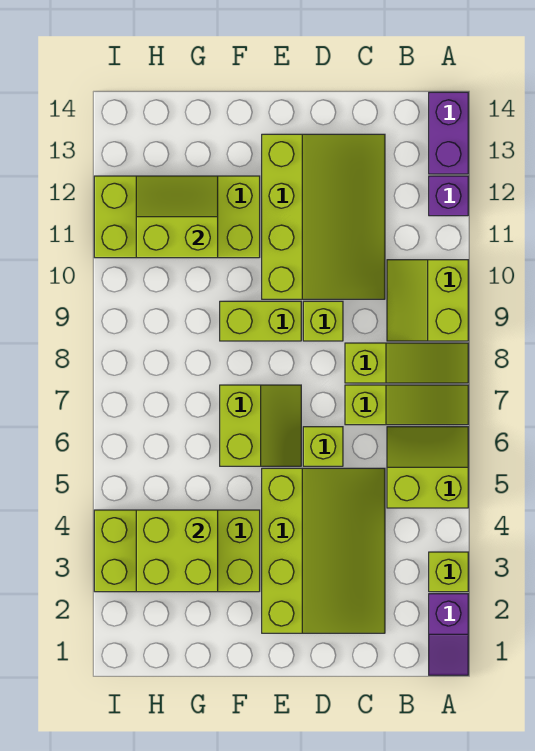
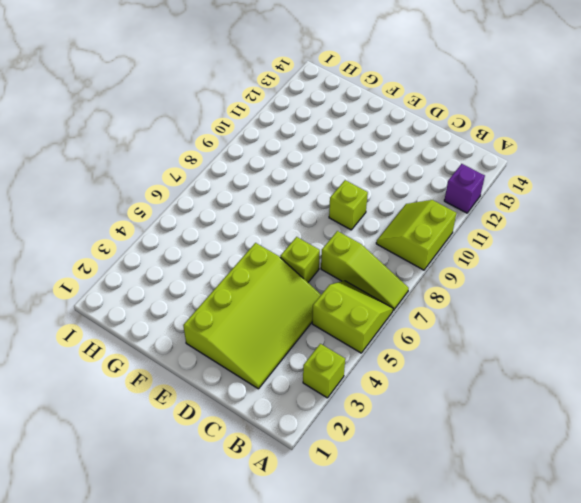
none -> purple slope A1:A2 level 1 top 2
none -> lime slope A8:C8 level 1 top C
none -> purple brick A13:A14 level 1

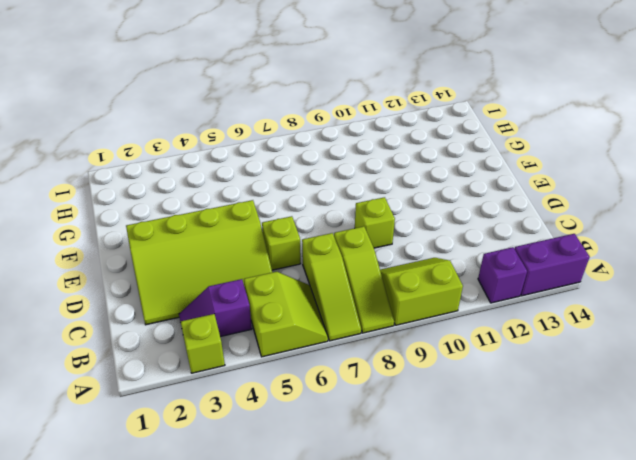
purple slope B3:B4 level 1 top 4 -> purple slope A1:A2 level 1 top 2
none -> lime slope C10:E13 level 1 top E
none -> lime slope E6:F7 level 1 top F
none -> lime brick E9:F9 level 1

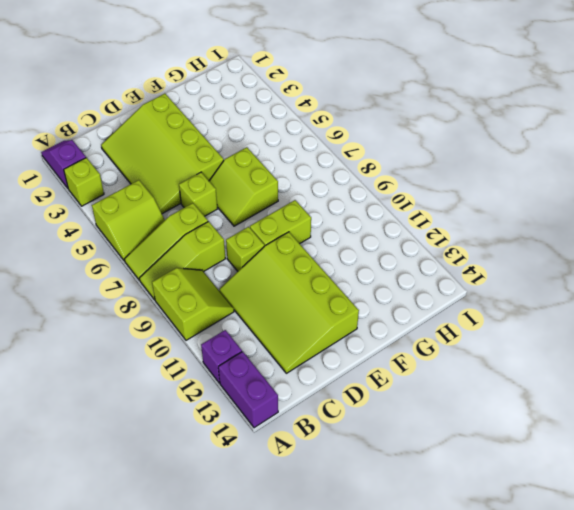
none -> lime brick F3:I4 level 1
none -> lime brick F11:I12 level 1
none -> lime brick G3:H4 level 2

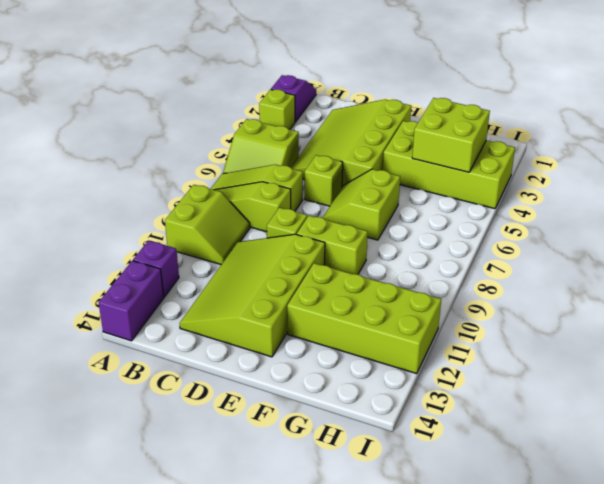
none -> lime slope G11:H12 level 2 top 11

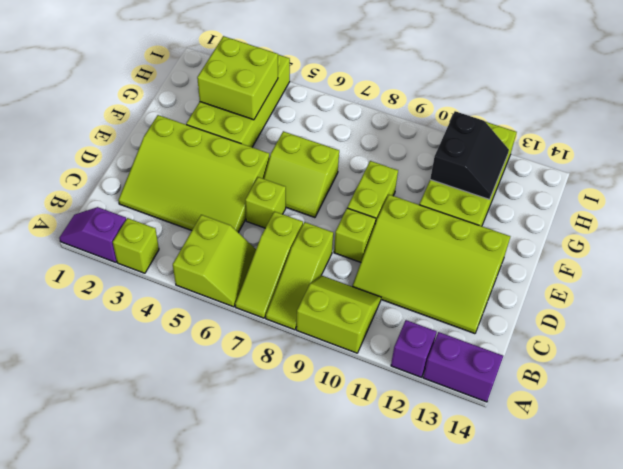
black slope G11:H12 level 2 top 11 -> lime slope G11:H12 level 2 top 11

